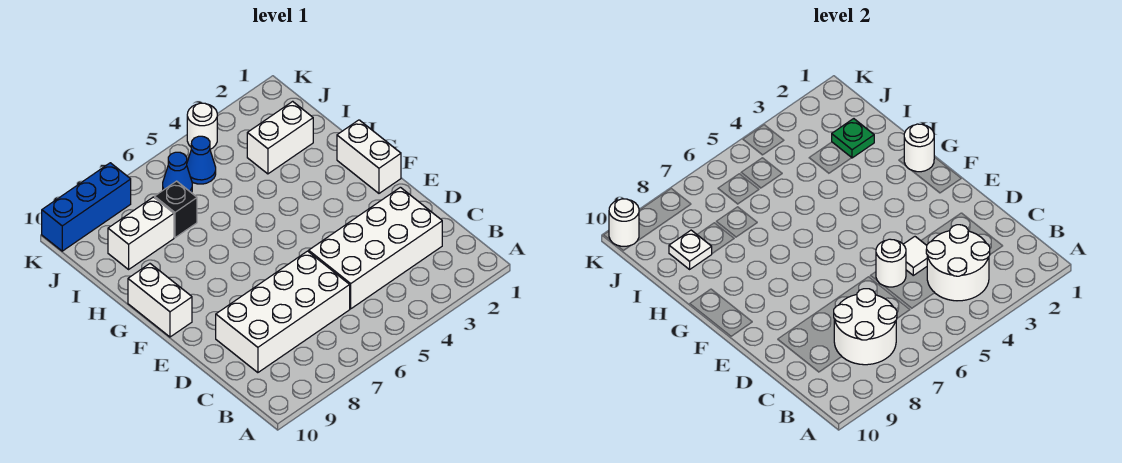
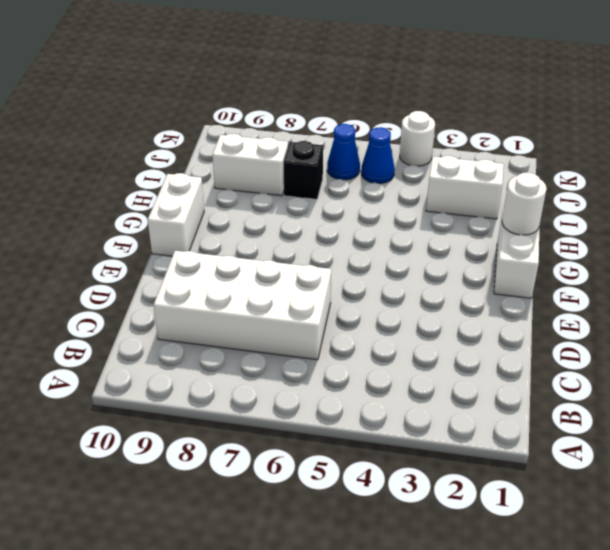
none -> white brick C2:D5 level 1
none -> blue brick K8:K10 level 1
none -> white round brick B3:C4 level 2

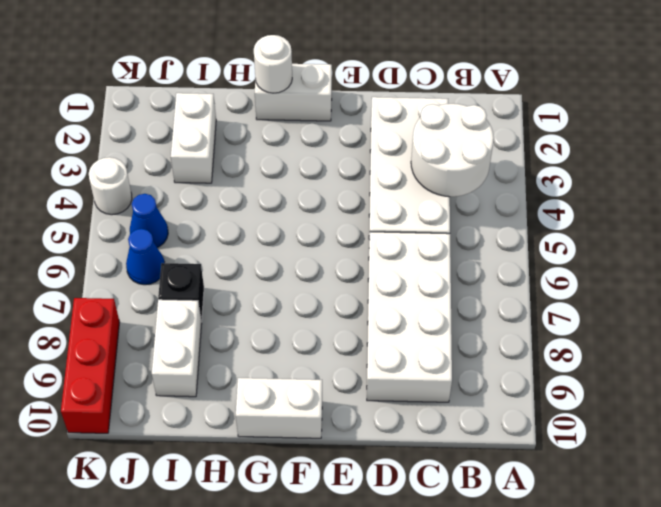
red brick K8:K10 level 1 -> blue brick K8:K10 level 1
none -> white round brick B7:C8 level 2
none -> white tile D4 level 2
none -> white round brick D5 level 2

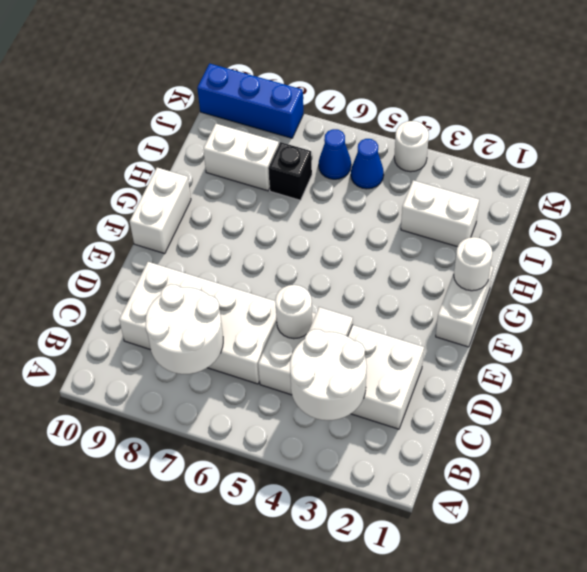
none -> green plate I2 level 2
none -> white plate I9 level 2
none -> white round brick K10 level 2

